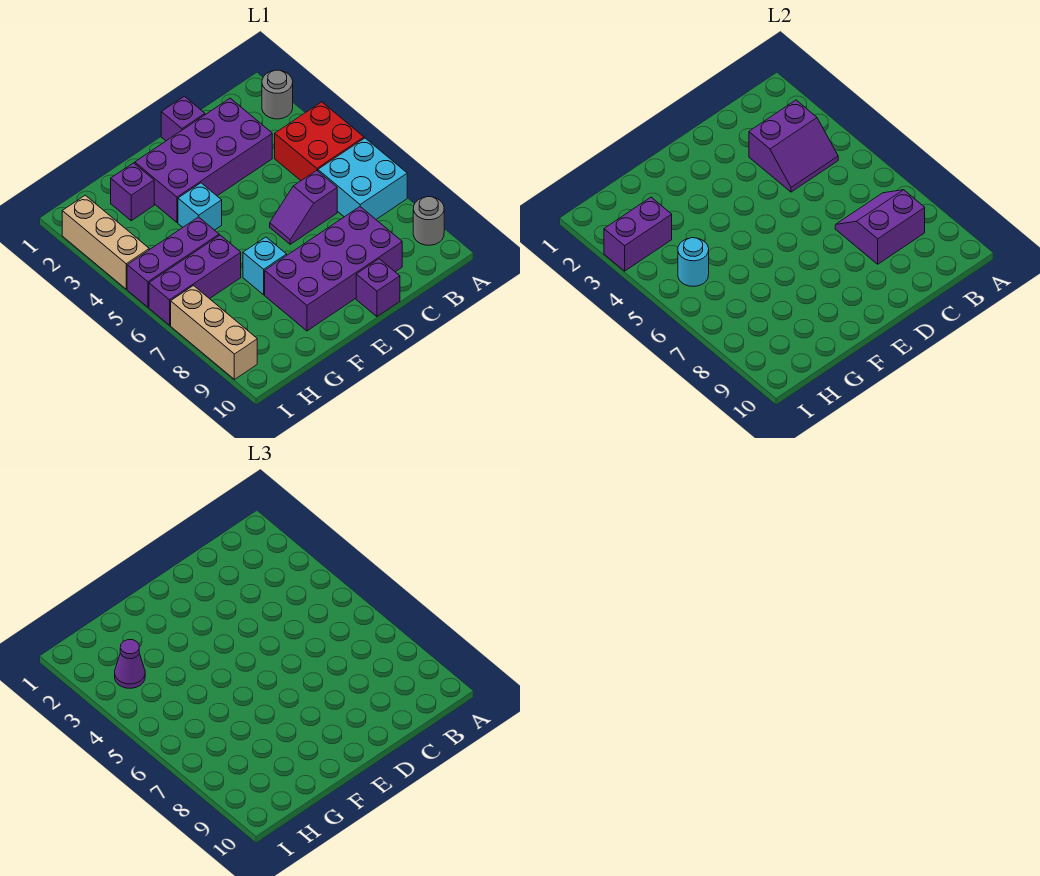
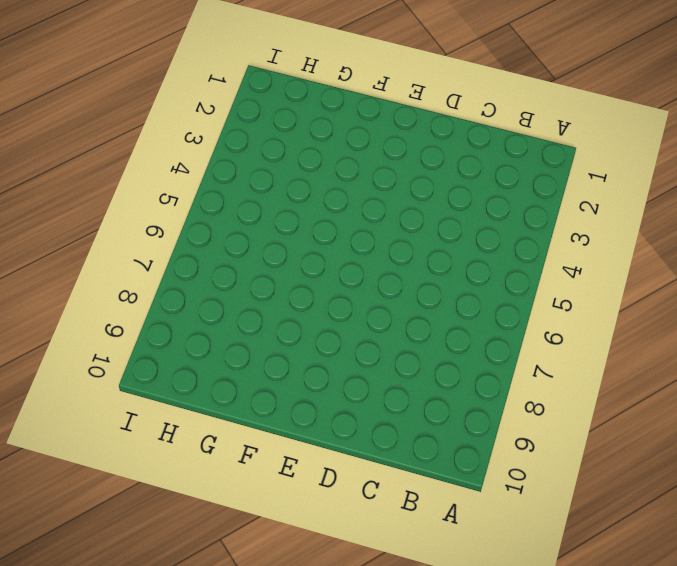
none -> grey round brick A2 level 1
none -> red brick A4:B5 level 1
none -> cyan brick A6:B7 level 1

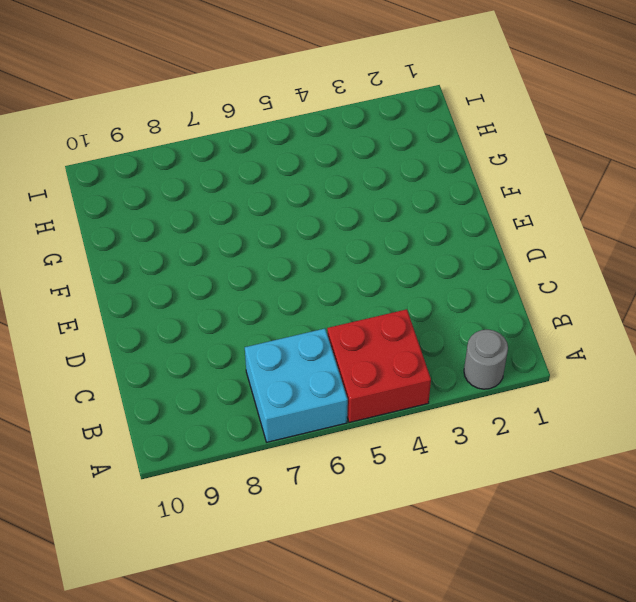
none -> grey round brick A9 level 1
none -> purple brick C2:F3 level 1
none -> purple slope C6:D6 level 1 top C

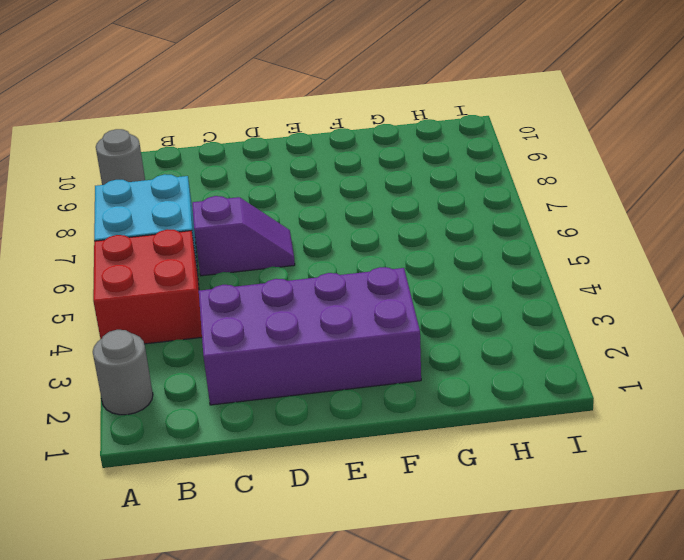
none -> purple brick C8:F9 level 1
none -> purple brick D1 level 1
none -> purple brick D10 level 1

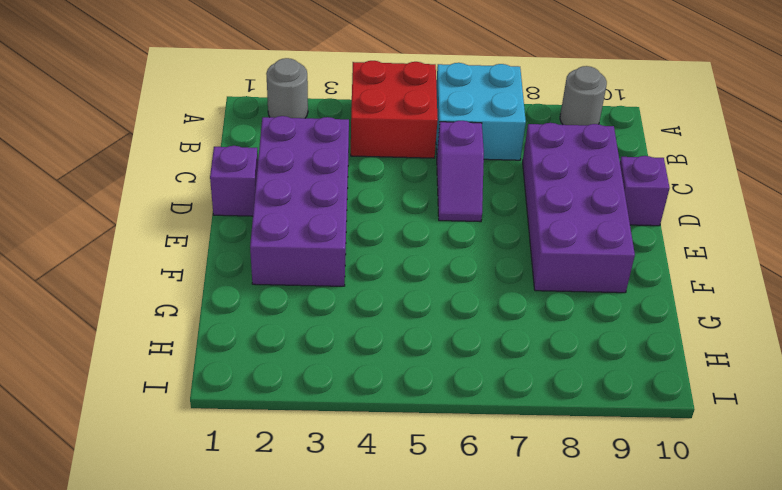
none -> cyan brick F4 level 1
none -> cyan brick F7 level 1
none -> purple brick G2 level 1

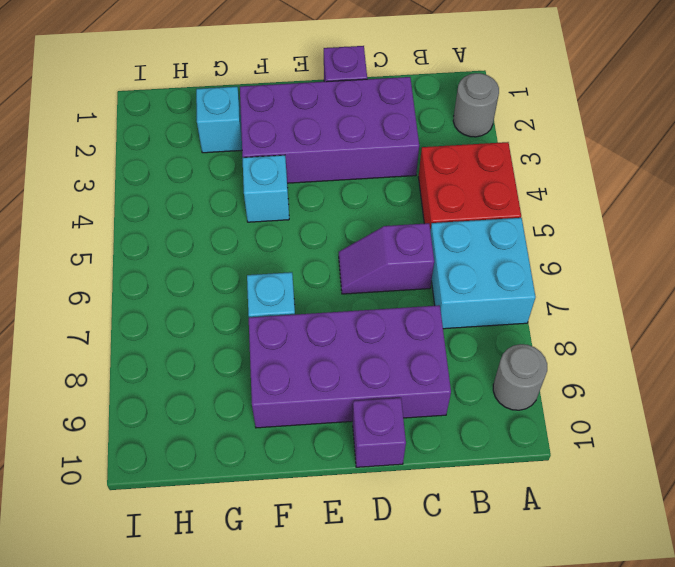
cyan brick G2 level 1 -> purple brick G2 level 1
none -> purple brick G5:I5 level 1
none -> purple brick G6:I6 level 1
none -> tan brick I2:I4 level 1

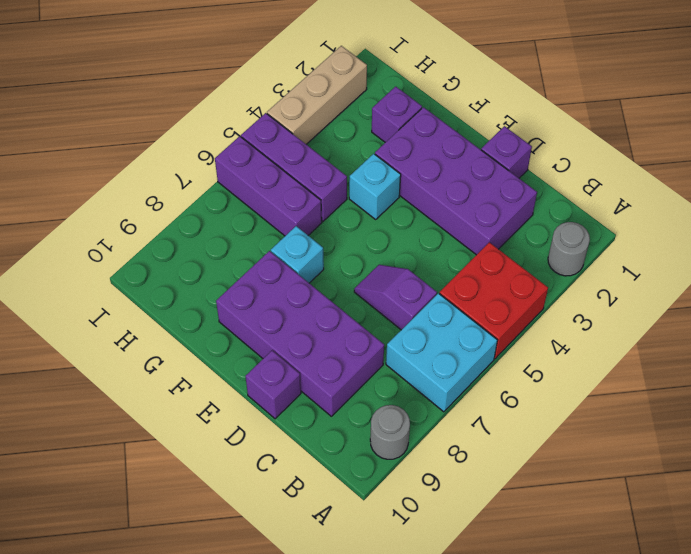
none -> tan brick I7:I9 level 1
none -> purple slope B3:C4 level 2 top 3
none -> purple slope B7:C8 level 2 top 8

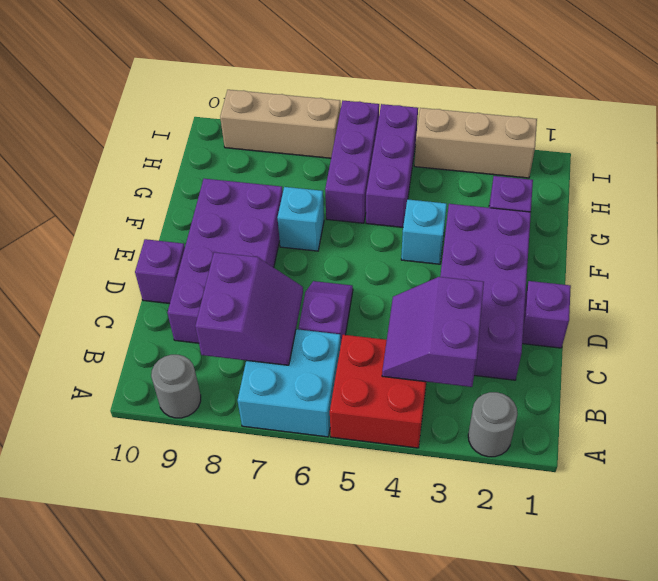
none -> purple brick H3:I3 level 2
none -> cyan round brick H5 level 2
none -> purple cone H3 level 3

